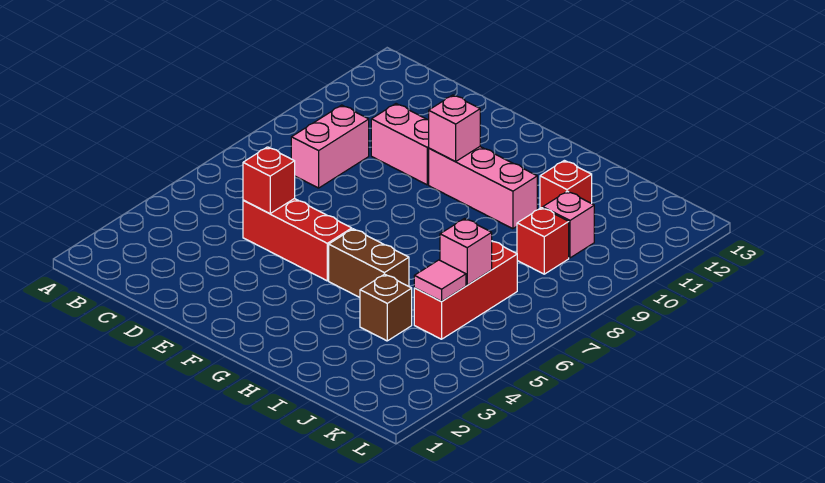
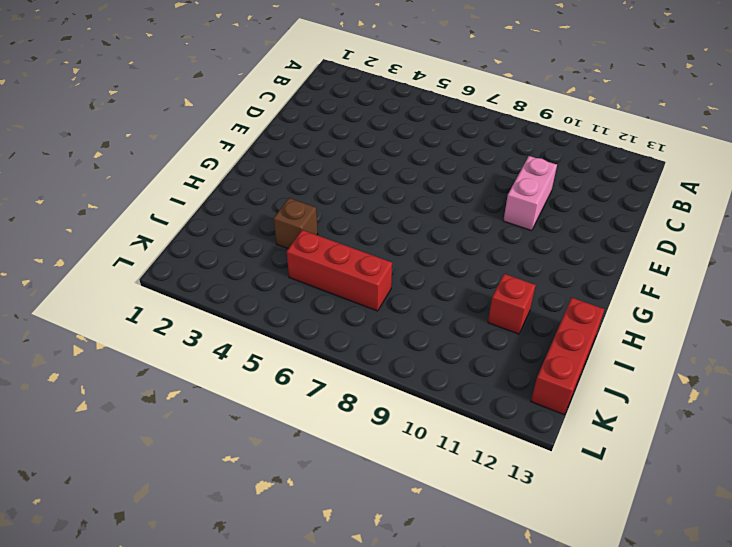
red brick I13:K13 level 1 -> red brick D5:F5 level 1
none -> pink brick C8:C9 level 1
none -> pink brick F10:H10 level 1
none -> brown brick G5:H5 level 1

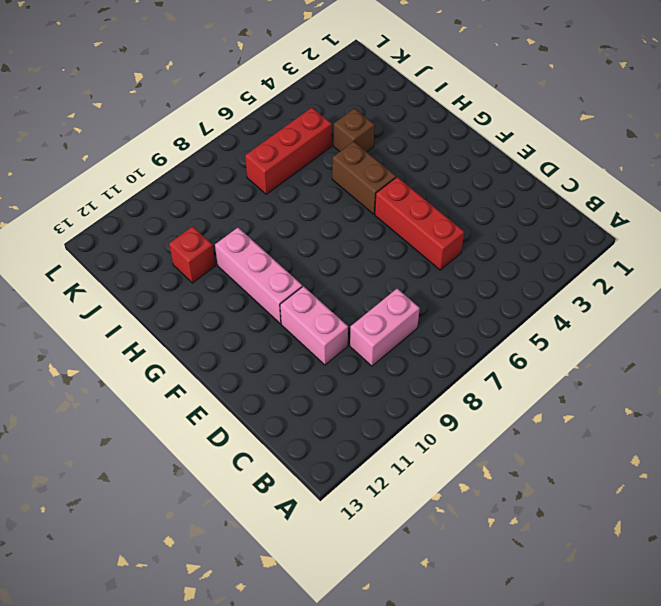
none -> red brick J9 level 1
none -> pink brick J10 level 1
none -> red brick D5 level 2

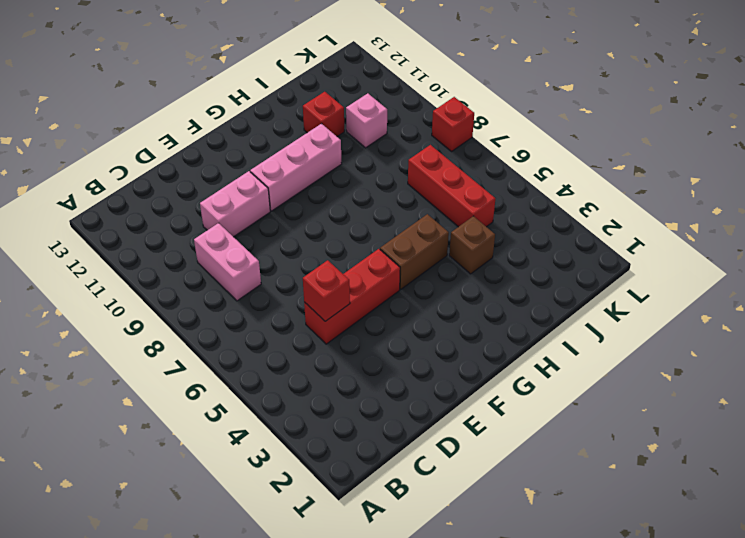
red brick L8 level 1 -> red brick J9 level 1
none -> pink brick F10 level 2
none -> pink tile J5 level 2
none -> pink brick J6 level 2

